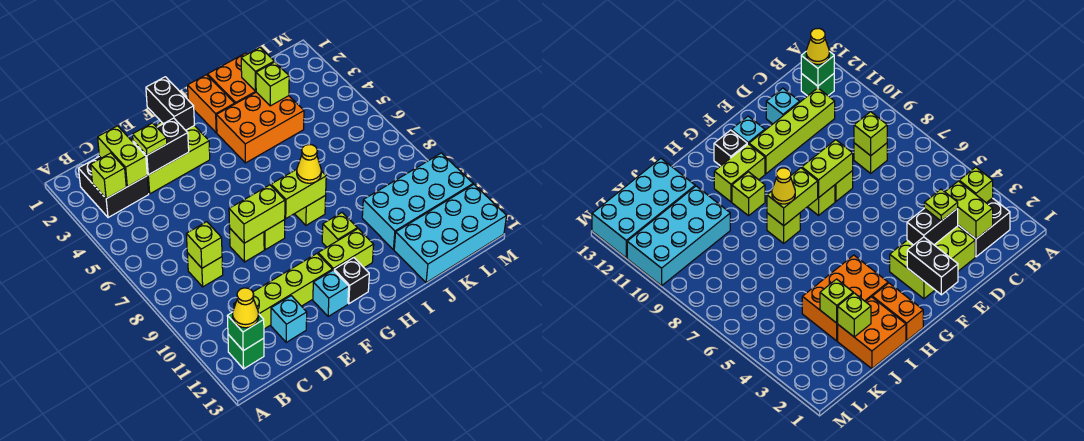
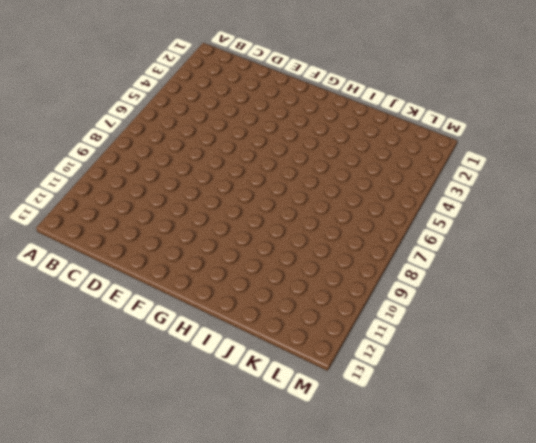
none -> black brick B2:C3 level 1
none -> green brick B12 level 1
none -> lime brick C8 level 1
none -> lime brick C11:F11 level 1

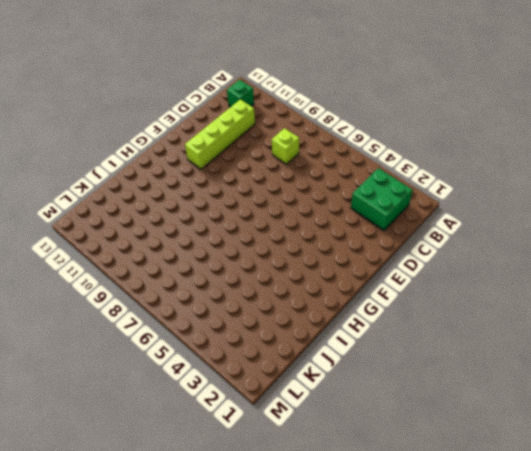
green brick B2:C3 level 1 -> black brick B2:C3 level 1
none -> lime brick D2:F3 level 1
none -> cyan brick D12 level 1
none -> lime brick E8 level 1
none -> lime brick F8 level 1

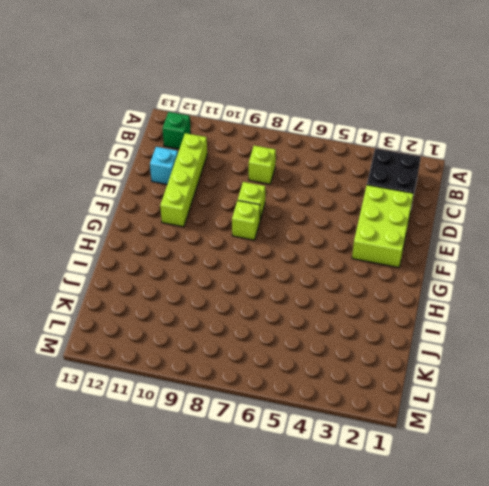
none -> cyan brick F12 level 1
none -> lime brick G11:H11 level 1
none -> black brick G12 level 1
none -> orange brick H1:H2 level 1

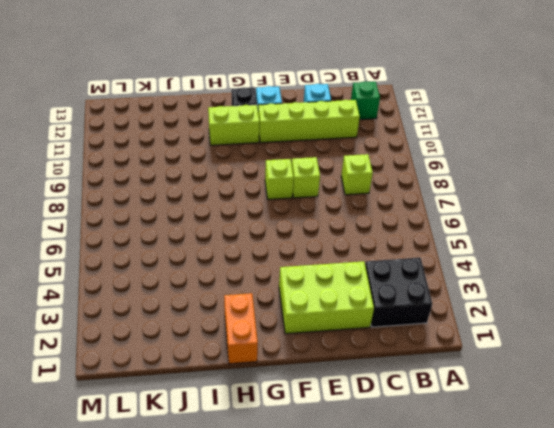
none -> orange brick H3:J4 level 1
none -> lime brick H8 level 1
none -> lime brick H10 level 1
none -> orange brick I1:J2 level 1

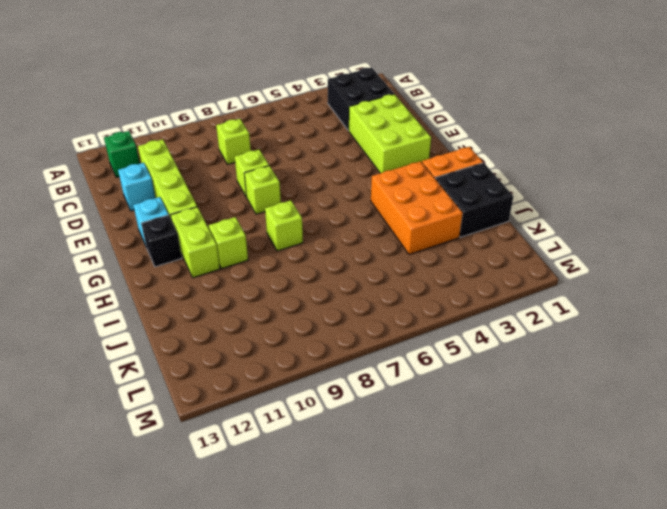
black brick I1:J2 level 1 -> orange brick I1:J2 level 1
none -> cyan brick J10:M11 level 1
none -> cyan brick J12:M13 level 1
none -> lime brick B3 level 2
none -> green brick B12 level 2

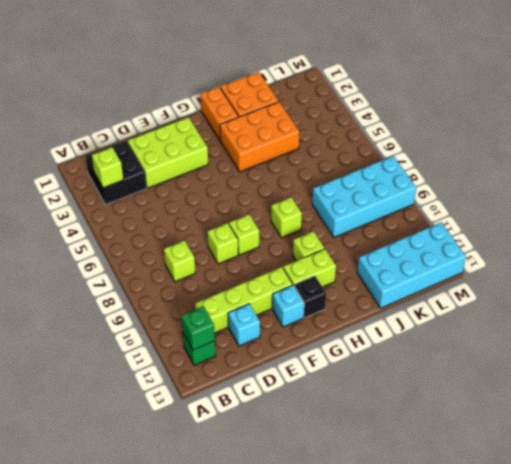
cyan brick J8:M9 level 1 -> cyan brick J10:M11 level 1
none -> lime brick C2:C3 level 2
none -> lime brick C8 level 2
none -> black brick D3:E3 level 2
none -> lime brick E8:F8 level 2

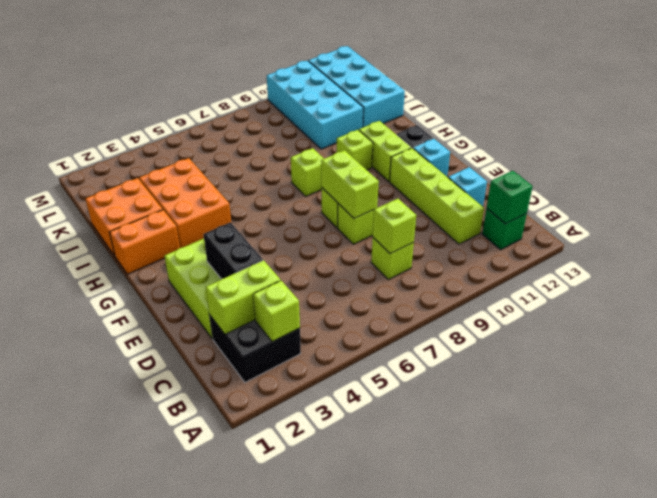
none -> black brick F1:F2 level 2
none -> lime brick G8:H8 level 2
none -> lime brick J2 level 2
none -> lime brick J3 level 2

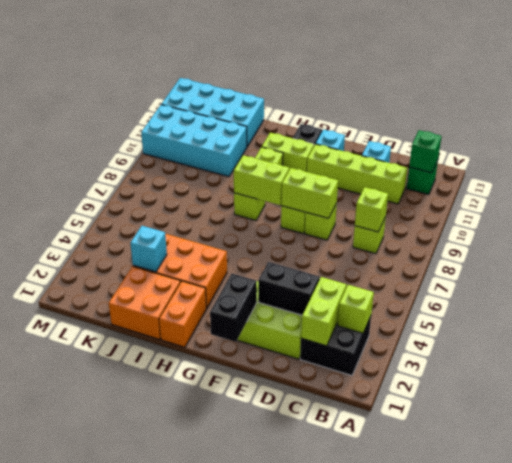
cyan brick J3 level 2 -> lime brick J3 level 2
none -> lime brick J2 level 2
none -> yellow cone B12 level 3
none -> lime plate D3 level 3
none -> yellow cone H8 level 3

